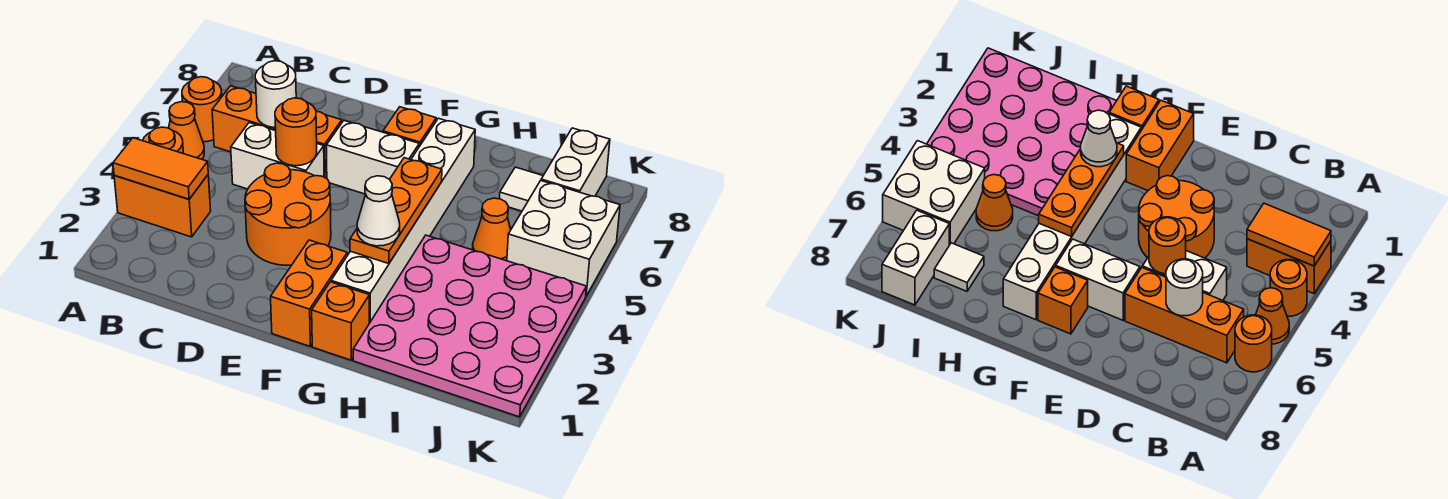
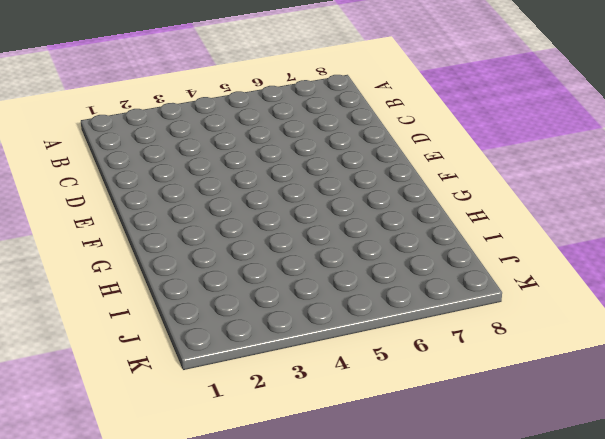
none -> orange brick A3:B3 level 1
none -> orange round brick A4 level 1
none -> orange cone A5 level 1

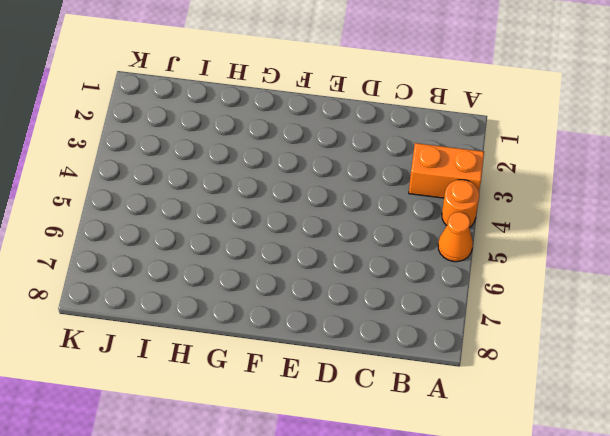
none -> orange round brick A6 level 1
none -> orange brick B6:D6 level 1
none -> white brick C5:D5 level 1

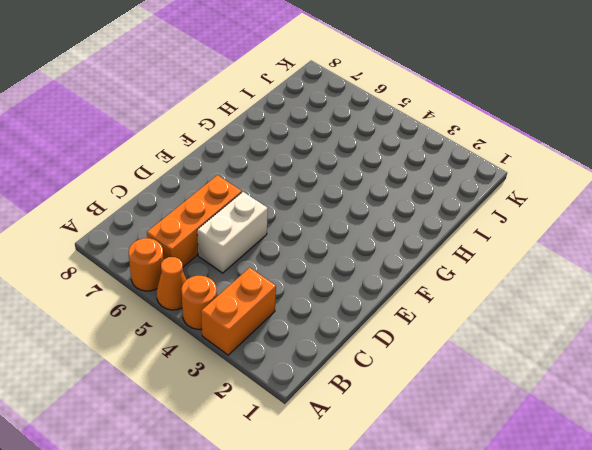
none -> orange round brick D3:E4 level 1
none -> white brick E6:F6 level 1
none -> orange brick F1:F2 level 1

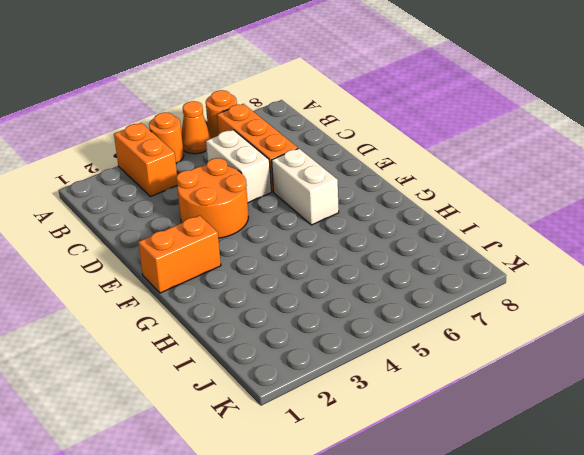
none -> orange brick F7 level 1
none -> orange brick G1 level 1
none -> white brick G2:G7 level 1

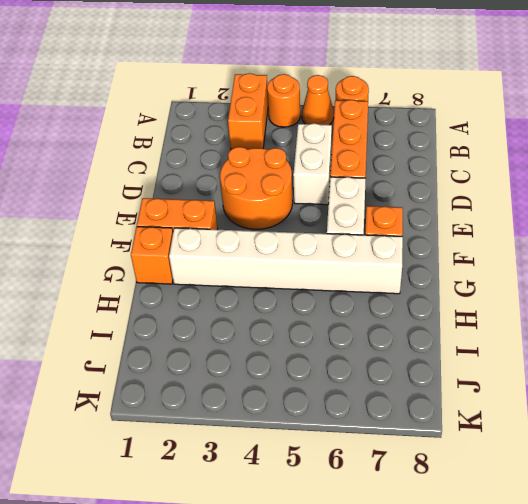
none -> pink plate H1:K4 level 1
none -> orange cone I5 level 1
none -> white tile I7 level 1

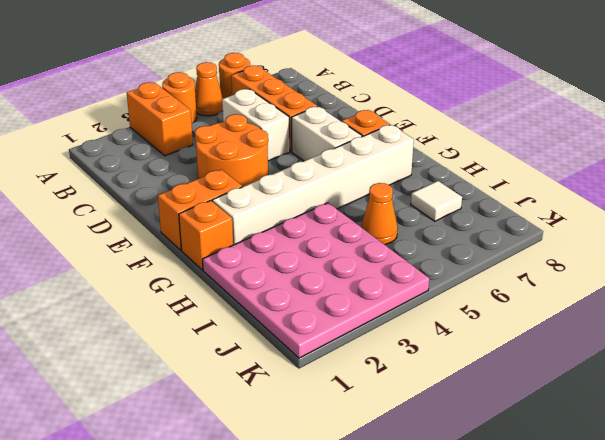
none -> white brick J5:K6 level 1
none -> white brick J7:J8 level 1
none -> orange tile A3:B3 level 2

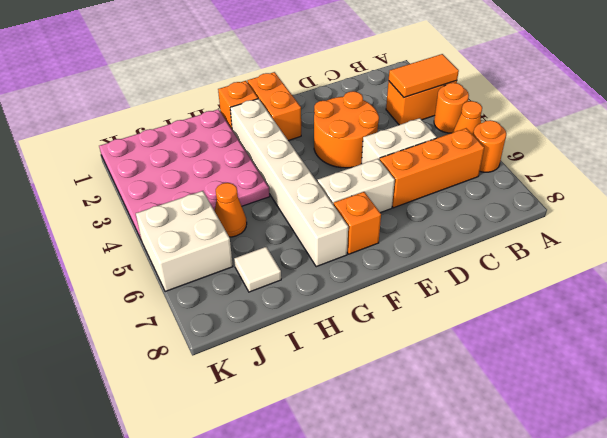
none -> white brick J7:J8 level 1
none -> white round brick C6 level 2
none -> orange round brick D5 level 2

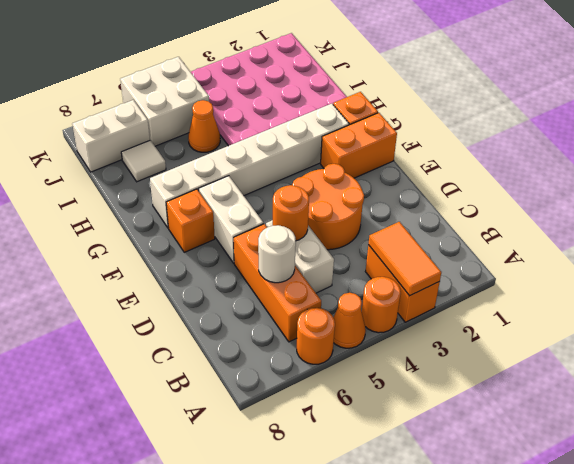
none -> orange plate G3:G5 level 2
none -> white cone G3 level 3

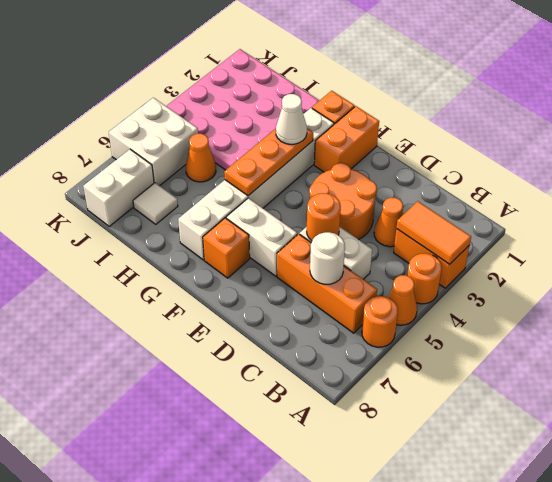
orange cone C3 level 1 -> none

